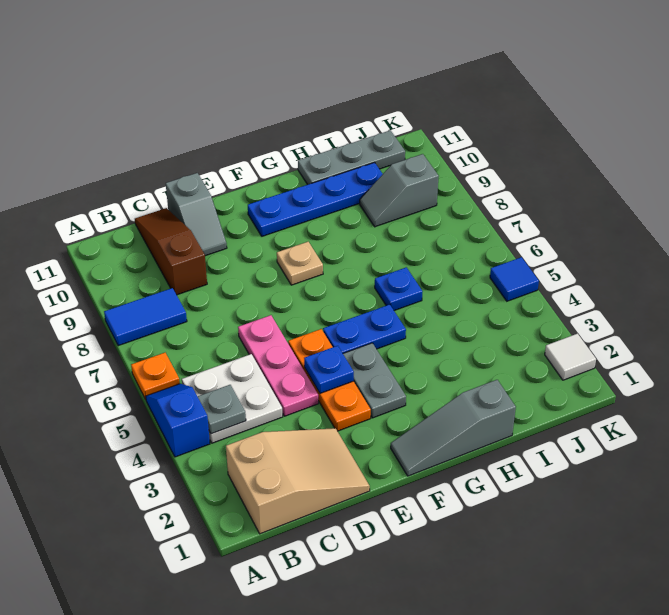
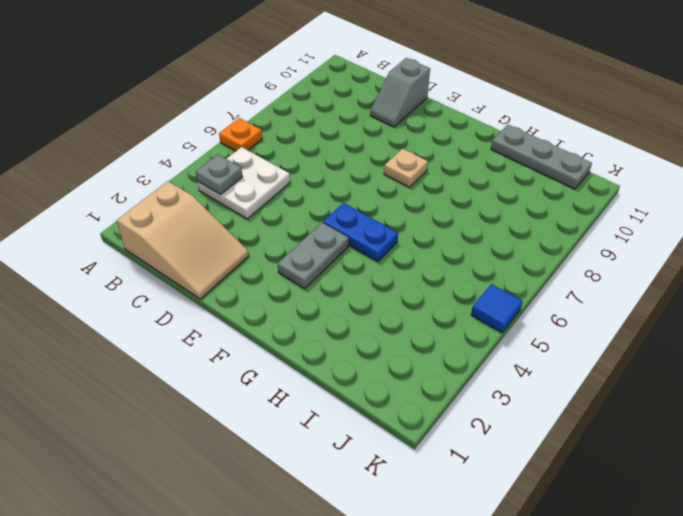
none -> blue slope A4:A5 level 1 top 4
none -> blue tile A8:B8 level 1
none -> brown slope C9:C11 level 1 top 9

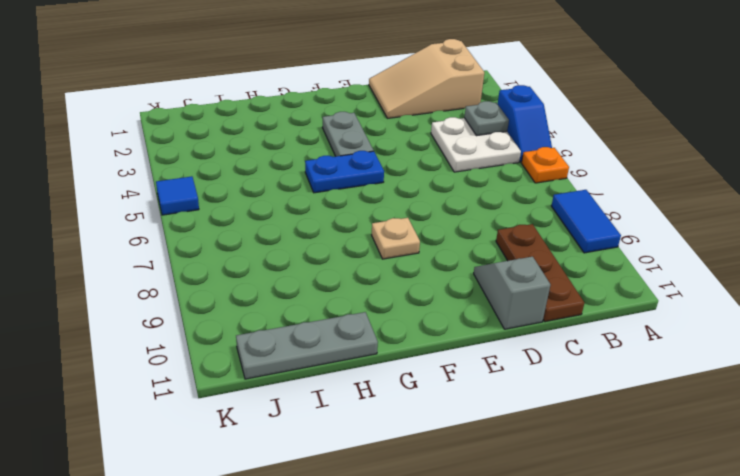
blue tile A8:A9 level 1 -> blue tile A8:B8 level 1
brown plate C9:C11 level 1 -> brown slope C9:C11 level 1 top 9
none -> pink plate D4:D6 level 1
none -> orange plate E3:E5 level 1
none -> grey slope F1:H1 level 1 top H

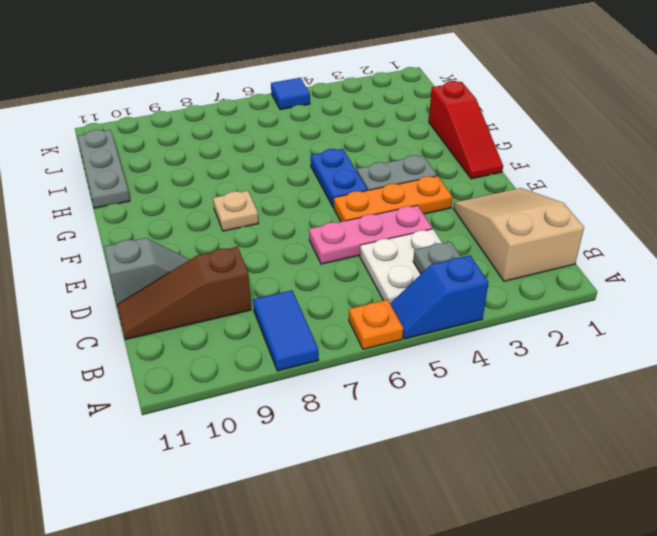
red slope F1:H1 level 1 top H -> grey slope F1:H1 level 1 top H
none -> blue plate F10:I10 level 1
none -> blue plate H6 level 1
none -> grey slope I9:J9 level 1 top J

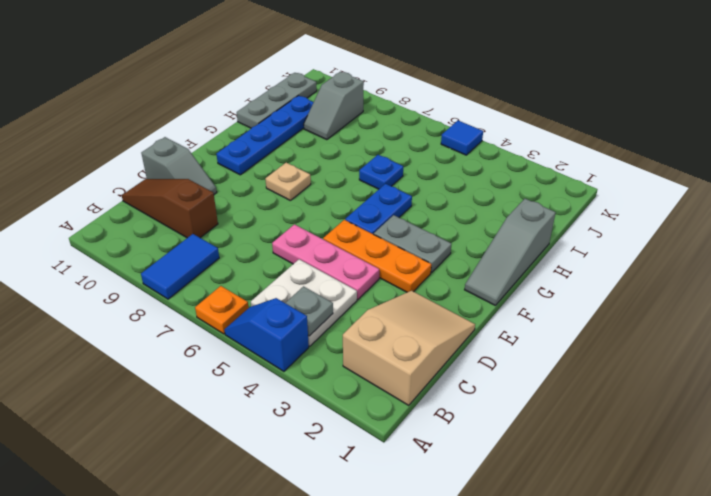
none -> white tile K2 level 1
none -> blue plate E4 level 2

